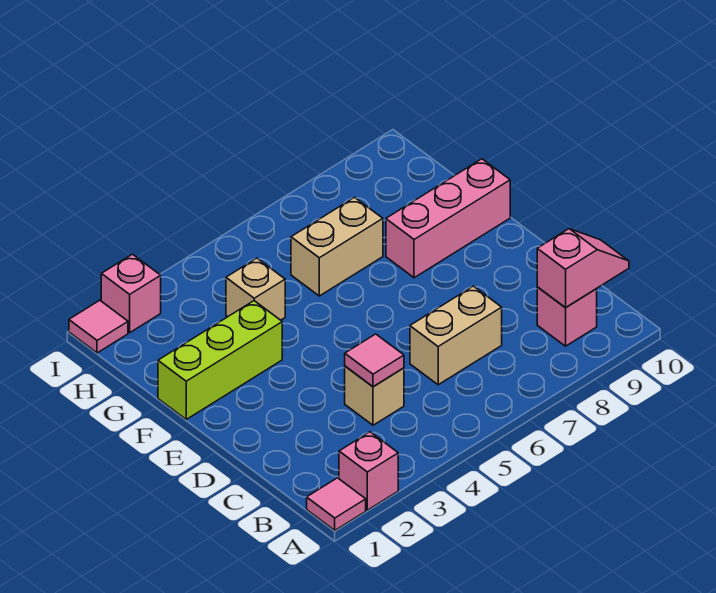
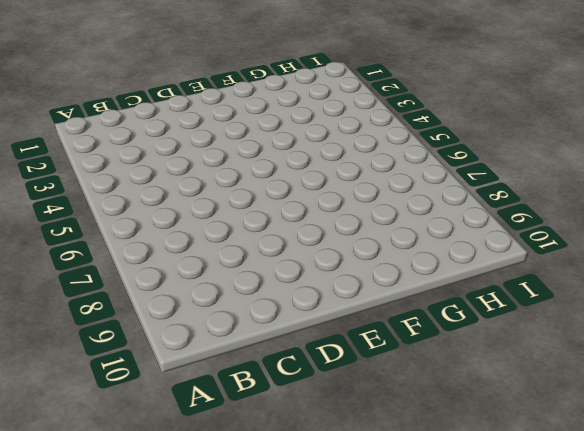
none -> pink tile A1 level 1
none -> pink brick A2 level 1
none -> pink brick B9 level 1

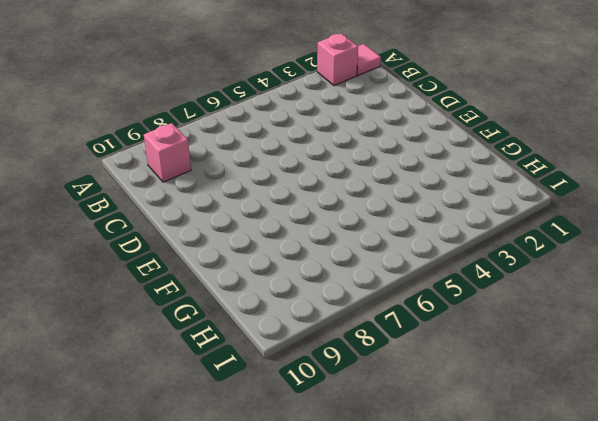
none -> tan brick C4 level 1
none -> tan brick C6:C7 level 1
none -> lime brick F1:F3 level 1

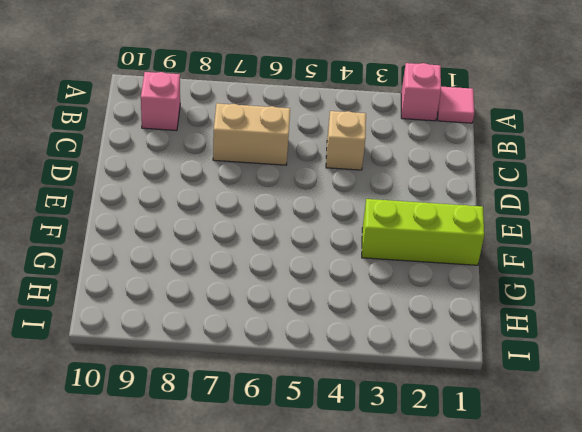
none -> pink brick F8:F10 level 1
none -> tan brick G4 level 1
none -> tan brick G6:G7 level 1

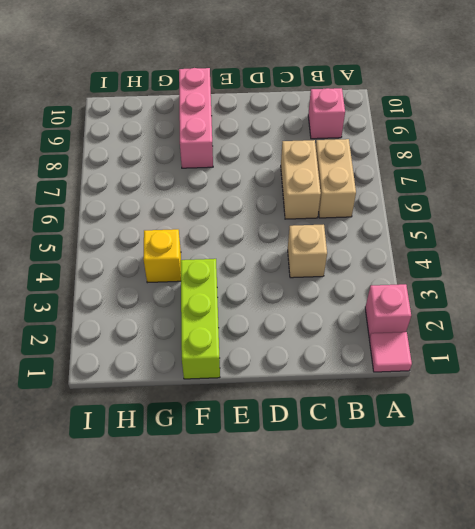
tan brick B6:B7 level 1 -> tan brick G6:G7 level 1
yellow brick G4 level 1 -> tan brick G4 level 1
none -> pink tile I1 level 1
none -> pink brick I2 level 1
none -> pink slope B9:B10 level 2 top 9

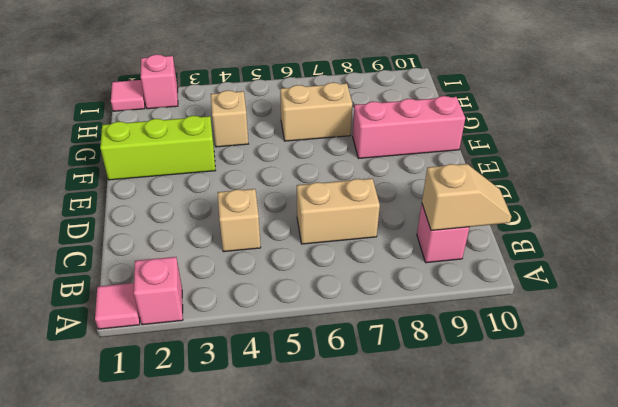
tan slope B9:B10 level 2 top 9 -> pink slope B9:B10 level 2 top 9
none -> pink tile C4 level 2

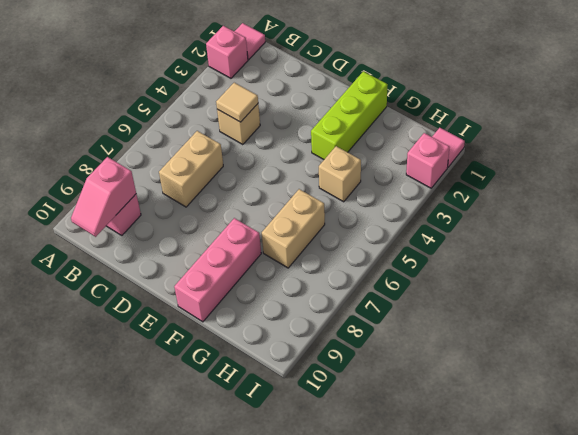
tan tile C4 level 2 -> pink tile C4 level 2

